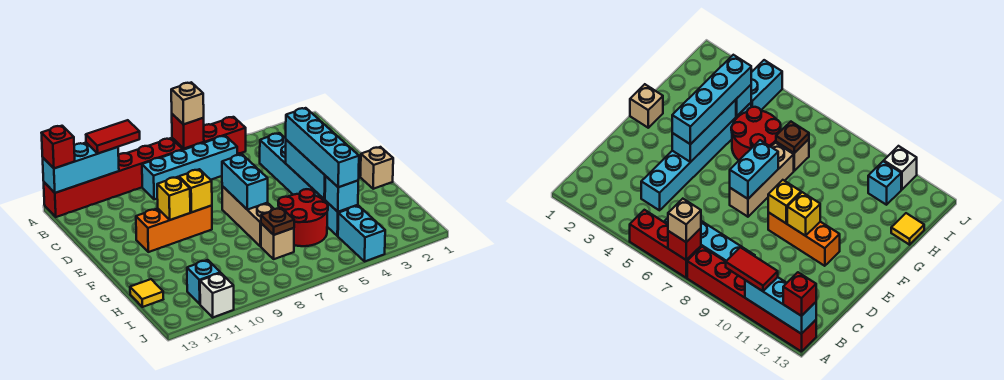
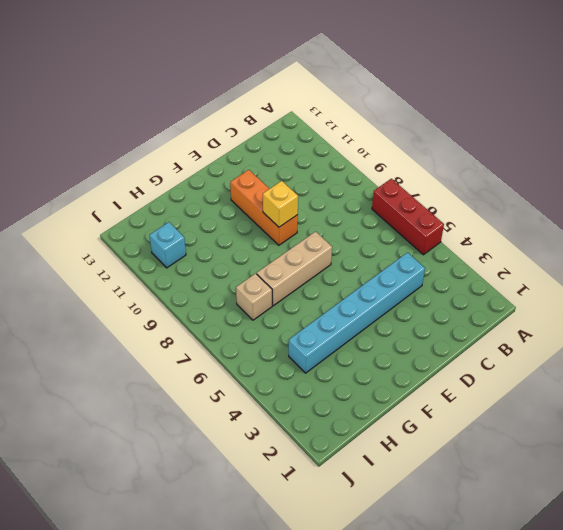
none -> red brick A8:A13 level 1
none -> cyan brick B6:B9 level 1
none -> tan brick F1 level 1

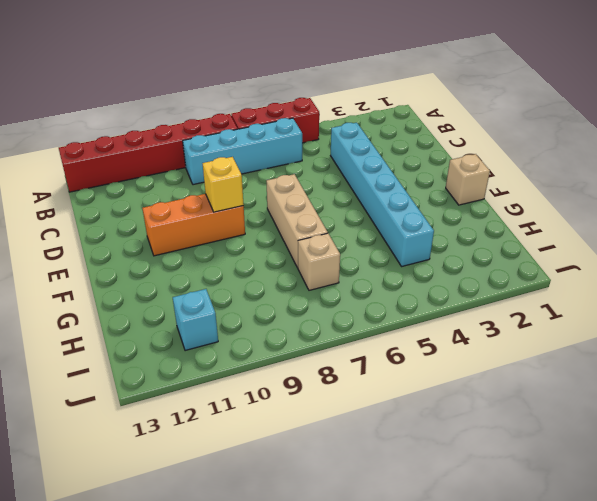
none -> red round brick G5:H6 level 1
none -> yellow tile H13 level 1
none -> cyan brick I4:J4 level 1

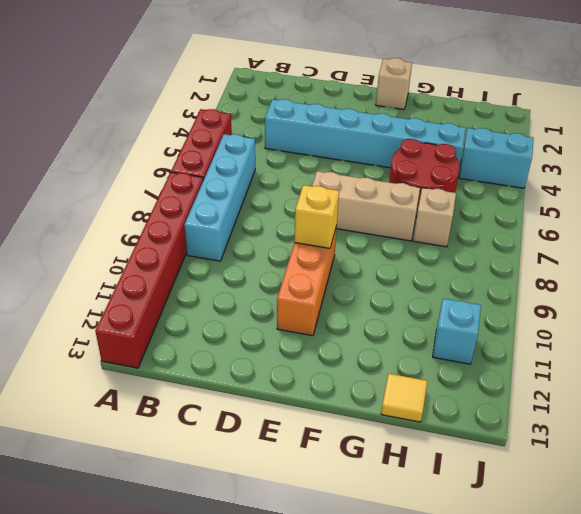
none -> white brick J11 level 1
none -> red brick A7 level 2
none -> cyan brick A11:A13 level 2

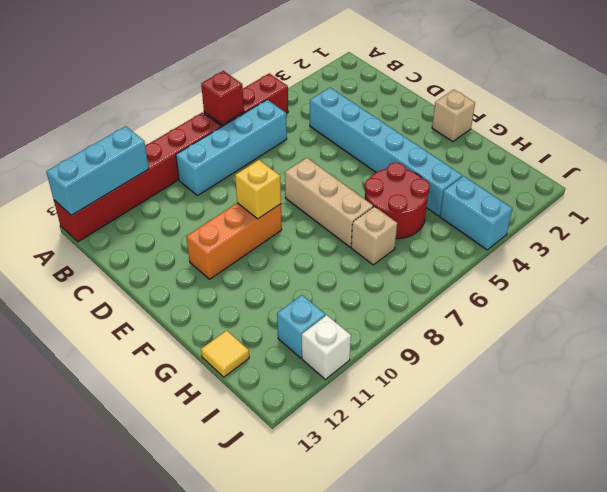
none -> cyan brick E4:G4 level 2
none -> cyan brick E7:F7 level 2
none -> yellow brick E10 level 2

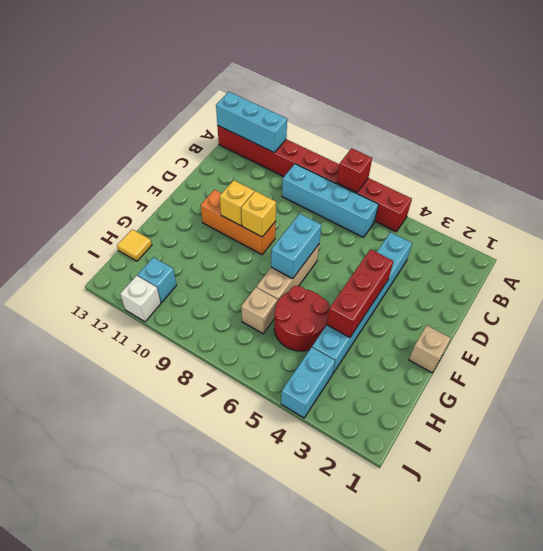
red brick E4:G4 level 2 -> cyan brick E4:G4 level 2
none -> cyan brick H4 level 2
none -> brown plate H7 level 2
none -> tan brick A7 level 3

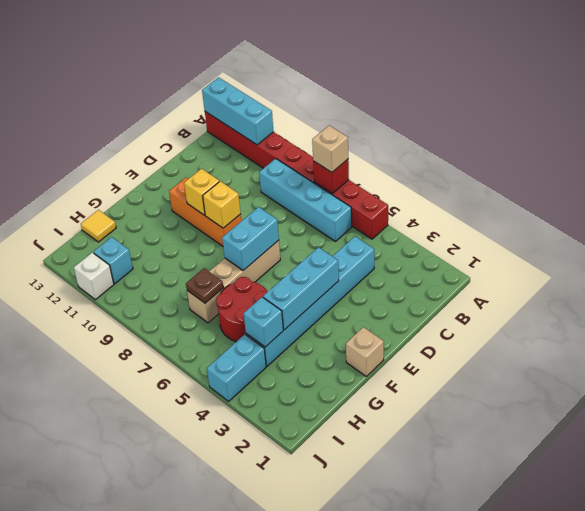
none -> red tile A10:A11 level 3
none -> red brick A13 level 3
none -> cyan brick E4:H4 level 3

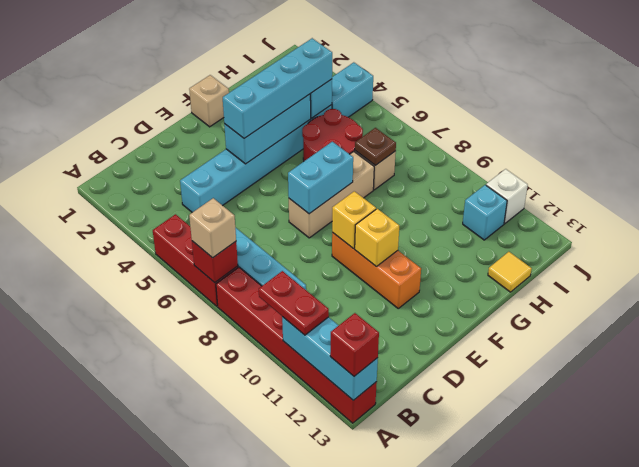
red plate A10:A11 level 3 -> red tile A10:A11 level 3

